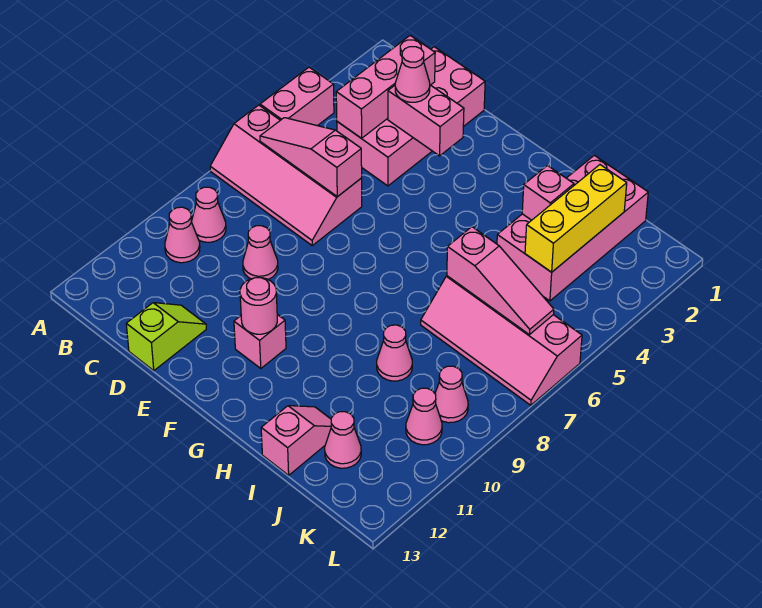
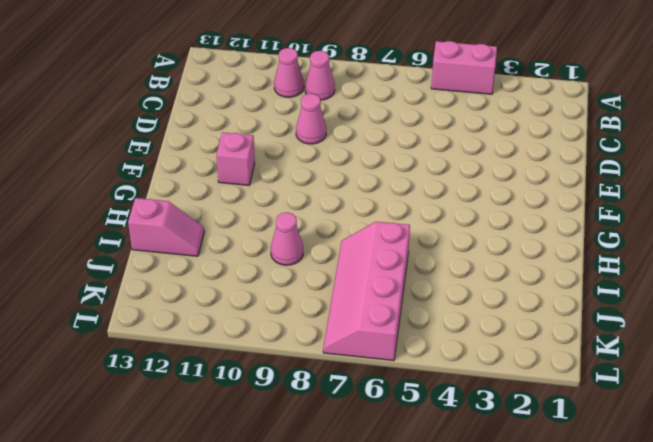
none -> pink slope A6:D7 level 1 top 6
none -> pink brick C1:D4 level 1
none -> lime slope D12:D13 level 1 top 13

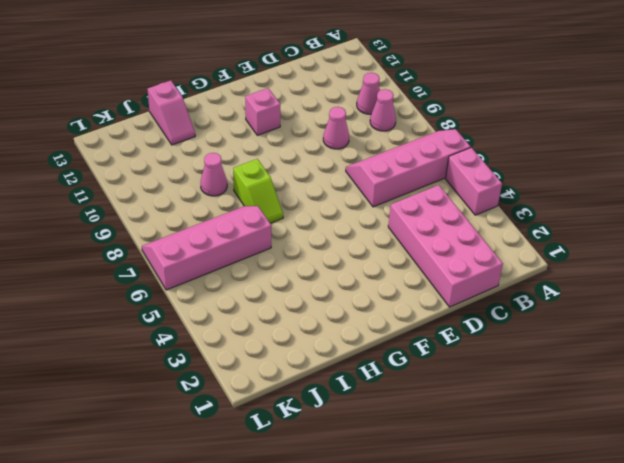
lime slope H7:H8 level 1 top 8 -> lime slope D12:D13 level 1 top 13
none -> pink brick I1:J4 level 1
none -> pink cone J12 level 1
none -> pink cone K9 level 1

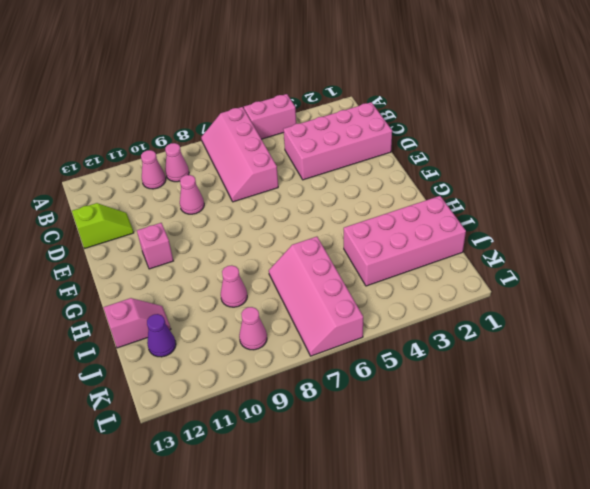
purple cone J12 level 1 -> pink cone J12 level 1
none -> pink cone K10 level 1
none -> pink slope B6:D6 level 2 top D
none -> pink brick C2:C4 level 2

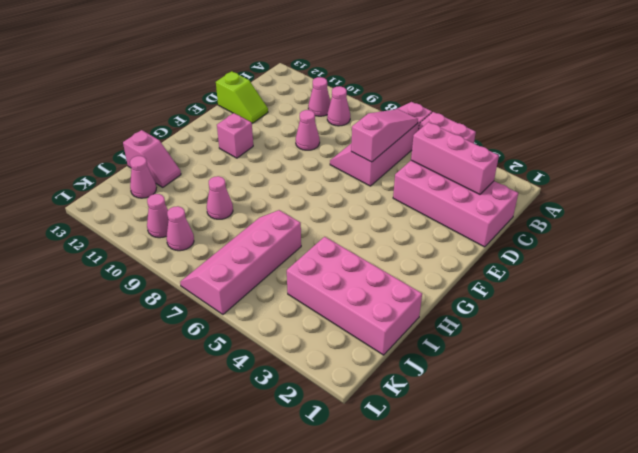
none -> pink brick D3:E3 level 2
none -> pink round brick F11 level 2
none -> pink brick I3 level 2

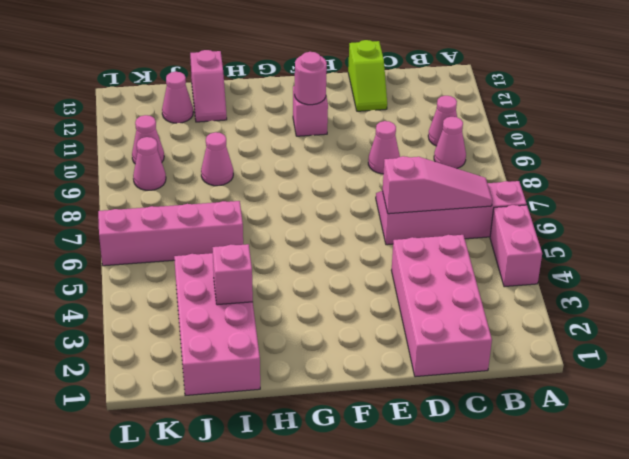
none -> pink brick C2:C4 level 2
none -> pink brick D3:E3 level 2
none -> pink slope I6:K6 level 2 top I

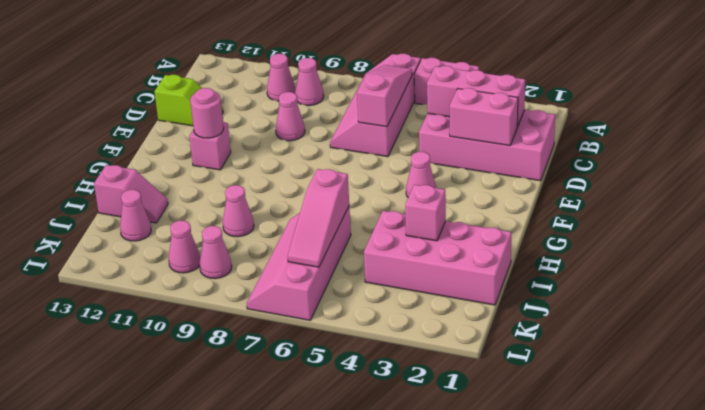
pink brick D2:D3 level 2 -> pink brick D3:E3 level 2
pink cone F4 level 1 -> pink cone D3 level 3
none -> yellow brick J2:J4 level 2

